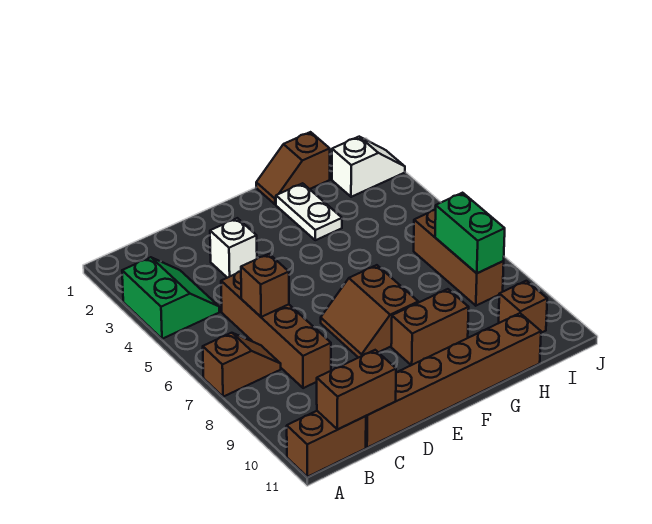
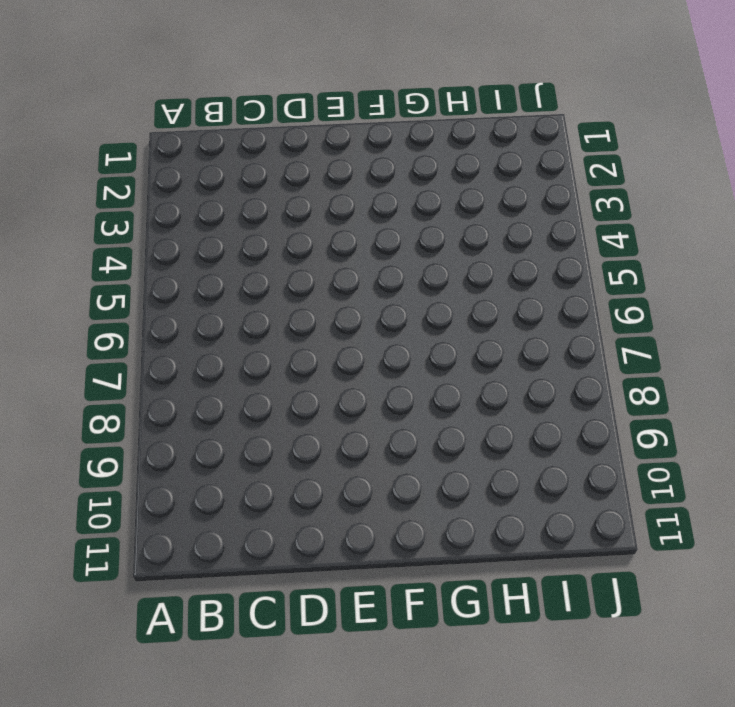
none -> green slope A3:B4 level 1 top A
none -> brown slope A7:B7 level 1 top A
none -> brown brick A11:B11 level 1

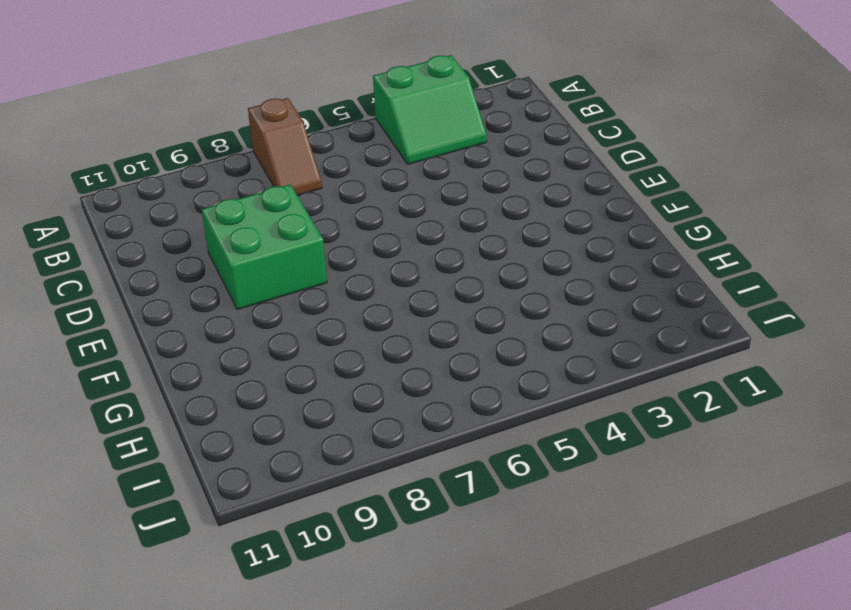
green brick D8:E9 level 1 -> brown slope E7:F8 level 1 top F
none -> brown brick A11:B11 level 1
none -> brown brick C5:C8 level 1
none -> brown brick C11:H11 level 1

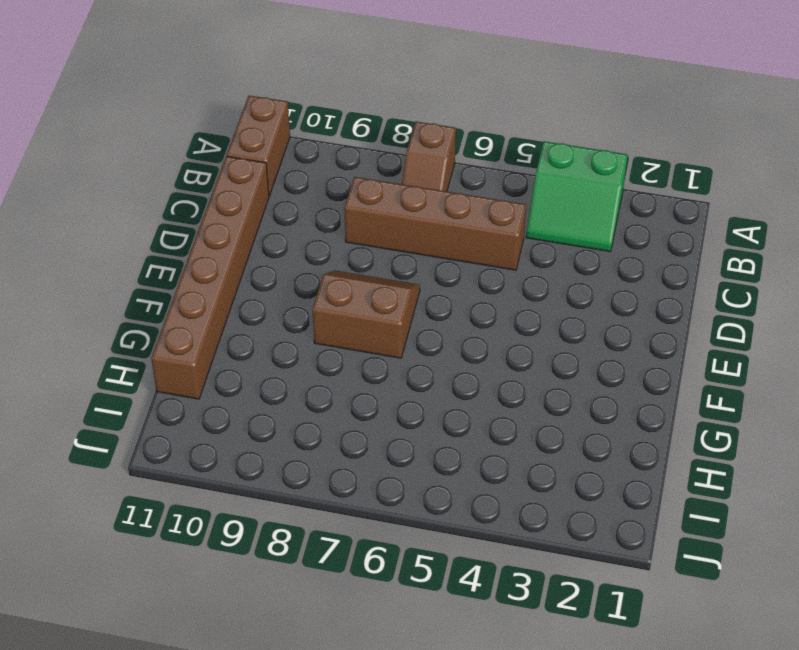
none -> white brick D3 level 1
none -> brown brick F9:G9 level 1
none -> brown slope G1:H1 level 1 top H

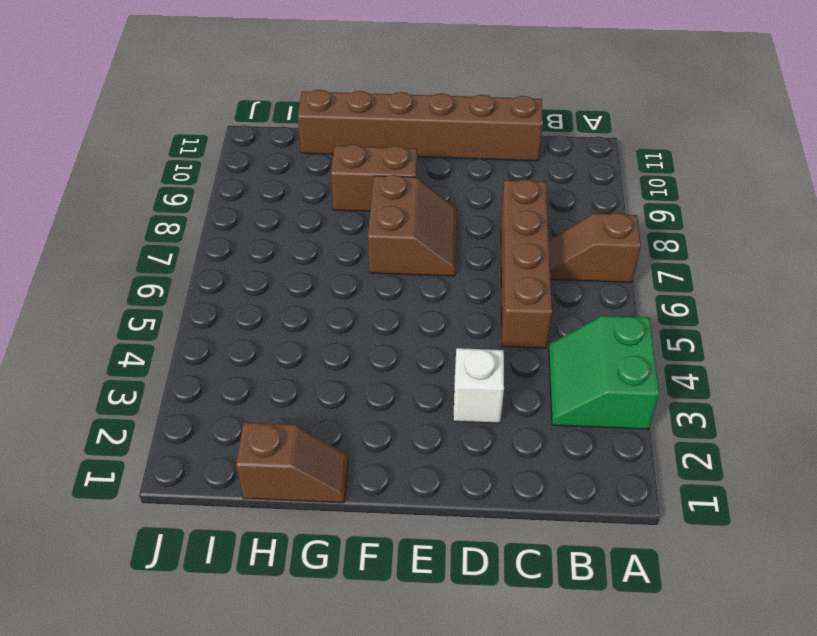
none -> brown brick A11:B11 level 1
none -> white plate G2:G3 level 1
none -> white slope I2:J2 level 1 top I

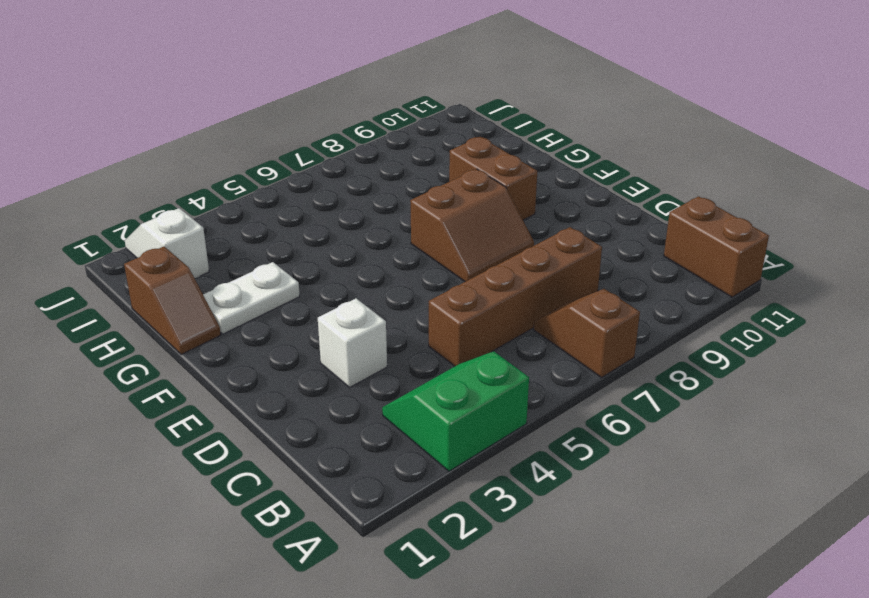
none -> brown brick C11:H11 level 1
none -> brown brick I6:I8 level 1
none -> brown brick I10 level 1

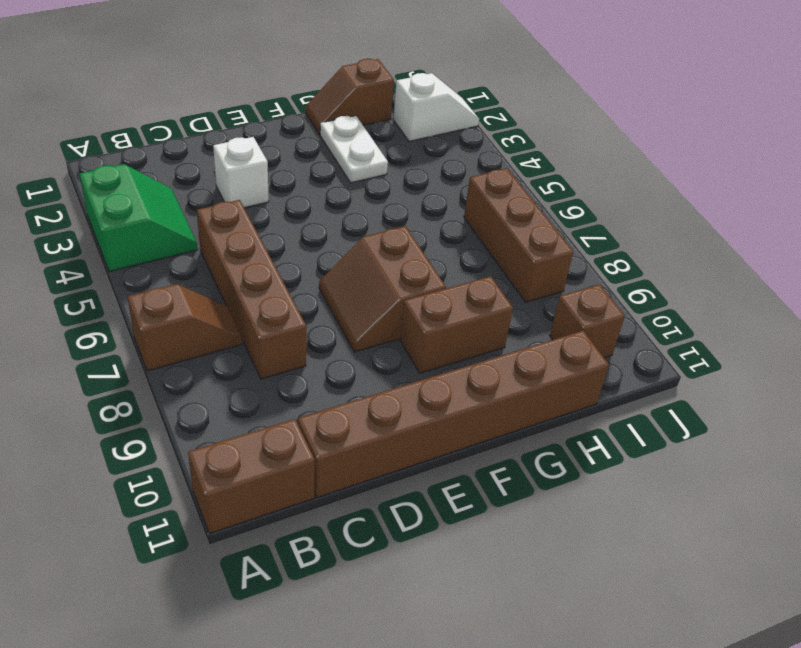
none -> brown brick B11:C11 level 2
none -> brown brick C6 level 2
none -> green brick I7:I8 level 2

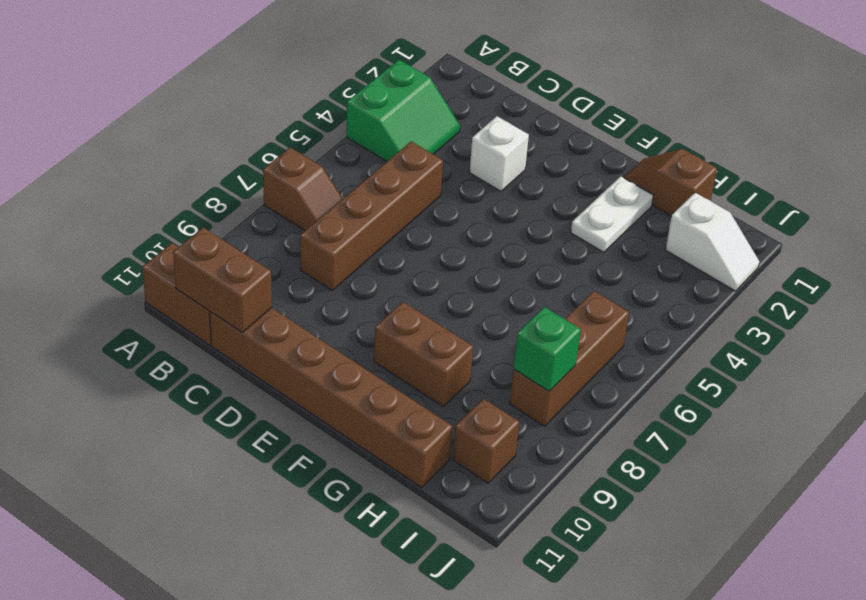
green brick I8 level 2 -> green brick I7:I8 level 2
none -> brown slope E7:F8 level 1 top F
none -> brown brick C6 level 2

